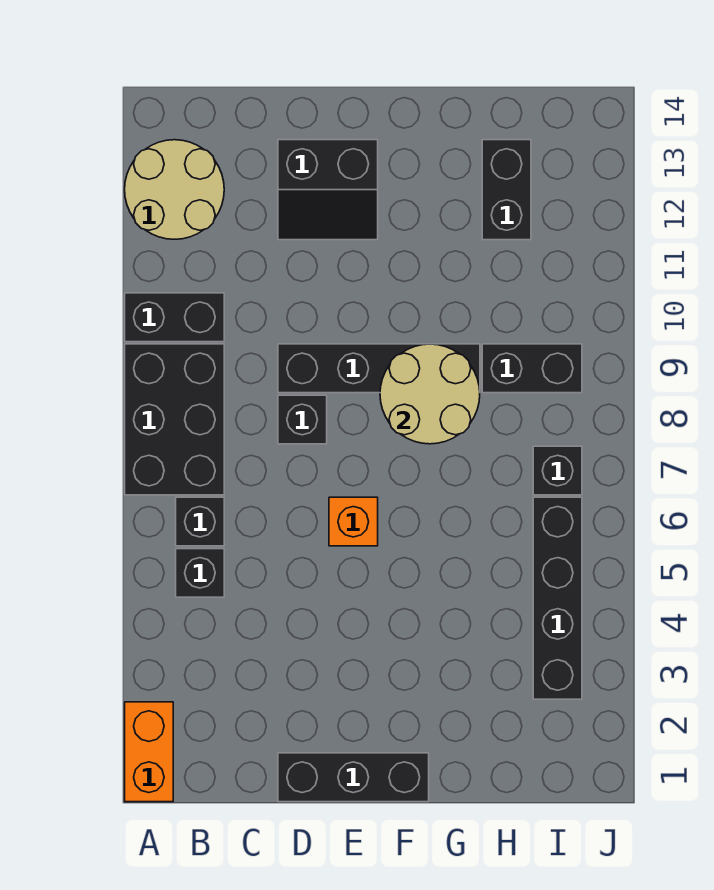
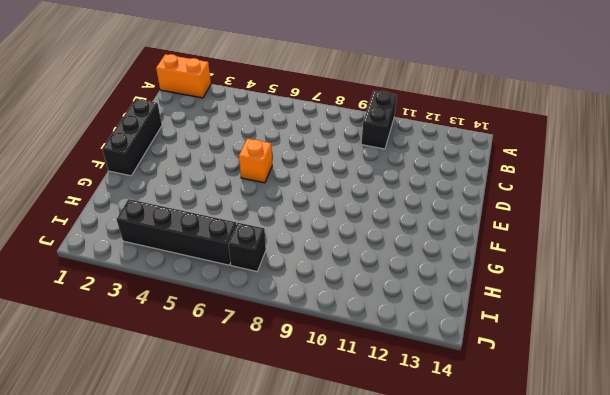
none -> black brick A7:B9 level 1
none -> tan round brick A12:B13 level 1
none -> black brick B5 level 1

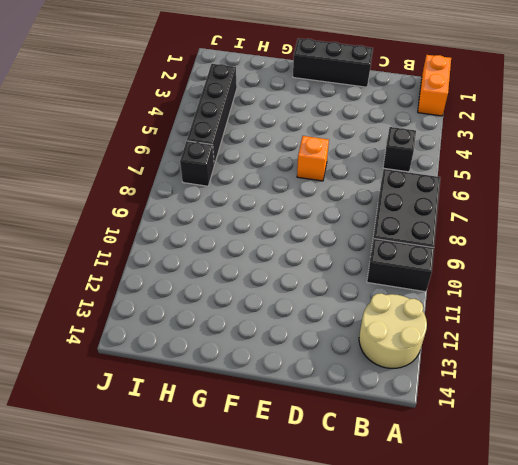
none -> black brick B6 level 1
none -> black brick D8 level 1
none -> black brick D9:G9 level 1

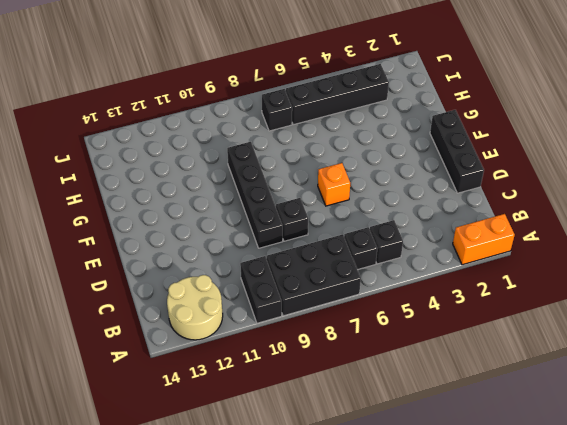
none -> black slope D12:E13 level 1 top 13
none -> black brick H9:I9 level 1
none -> black brick H12:H13 level 1

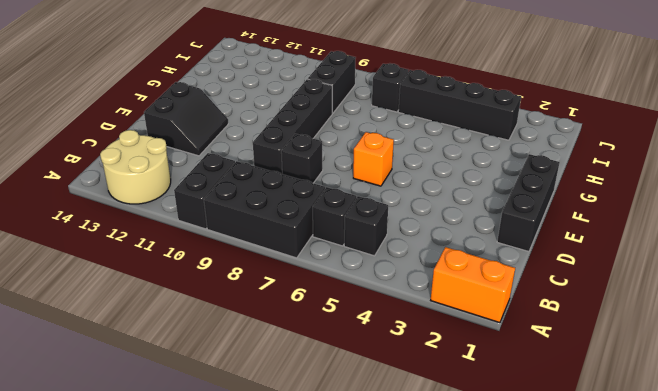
none -> black brick H12:H13 level 1
none -> tan round brick F8:G9 level 2

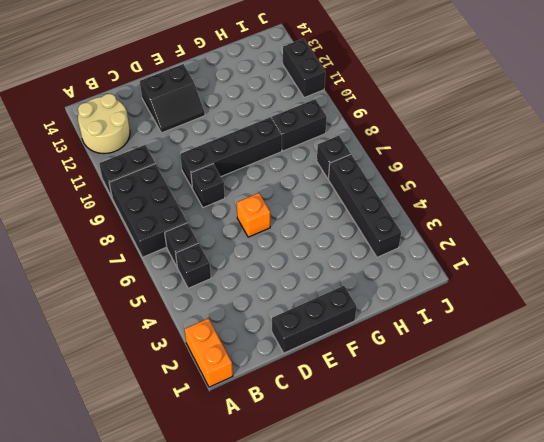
black brick J11:J12 level 1 -> black brick H12:H13 level 1
none -> tan round brick F8:G9 level 2

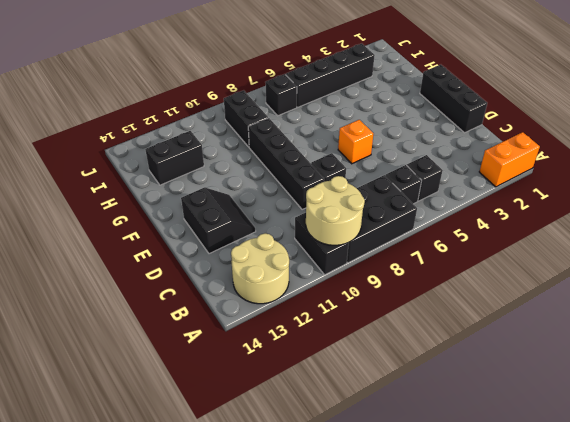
tan round brick A9:B10 level 2 -> tan round brick F8:G9 level 2

